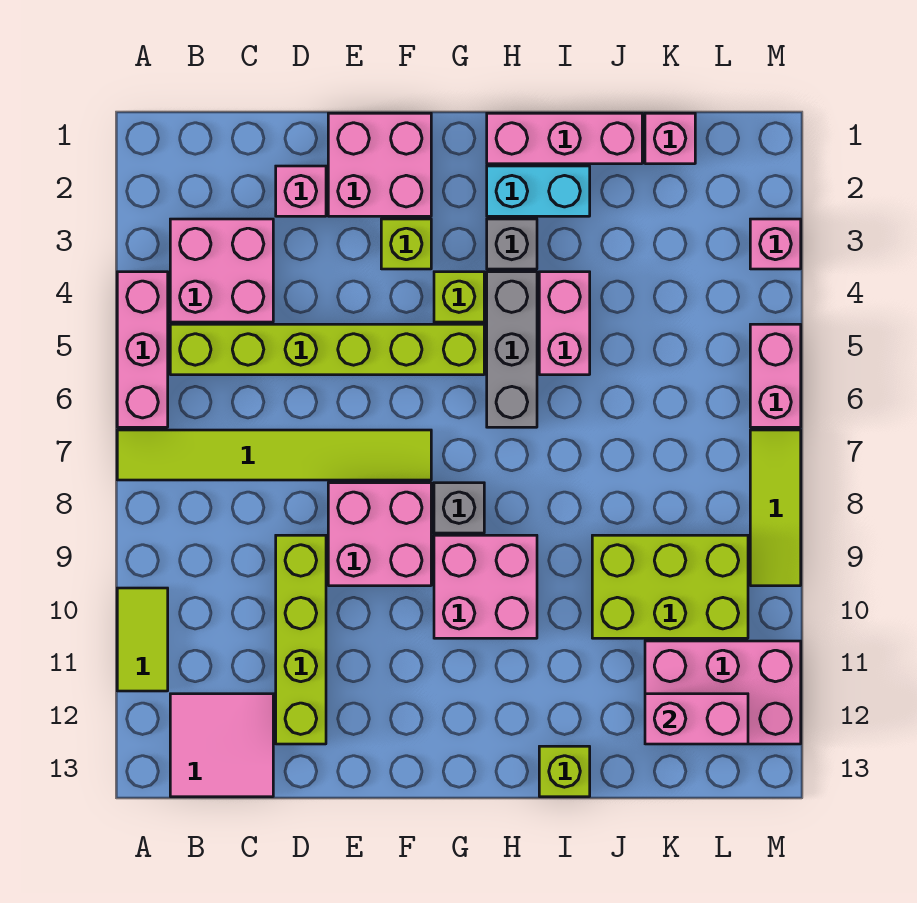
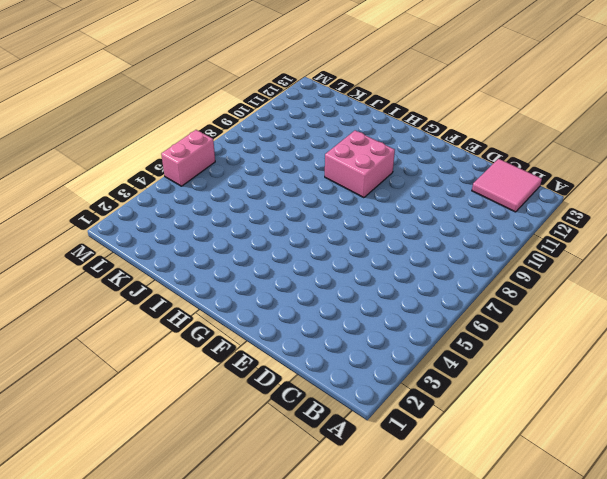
none -> pink brick A4:A6 level 1
none -> lime tile A7:F7 level 1
none -> lime tile A10:A11 level 1

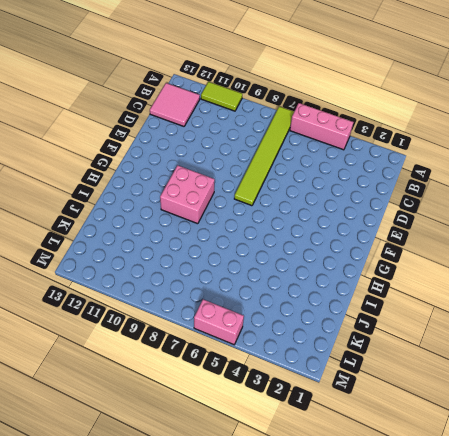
none -> pink brick B3:C4 level 1
none -> lime brick B5:G5 level 1
none -> pink brick D2 level 1

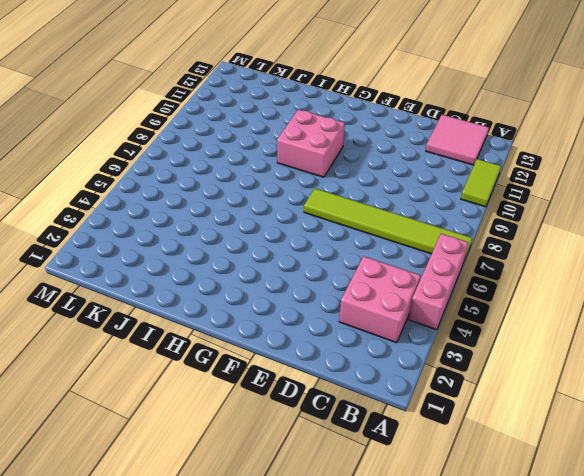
none -> lime brick B5:G5 level 1
none -> pink brick D2 level 1
none -> lime brick D9:D12 level 1

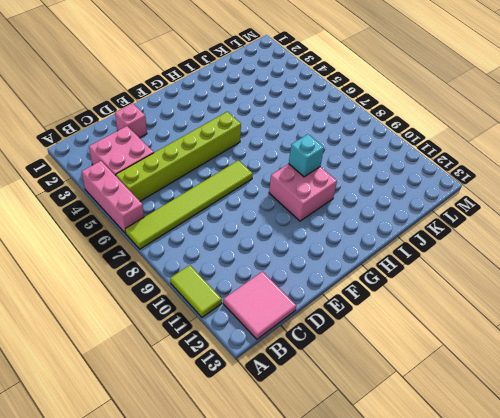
cyan brick H9 level 2 -> none
none -> lime brick D9:D12 level 1
none -> pink brick E1:F2 level 1
none -> pink brick E8:F9 level 1

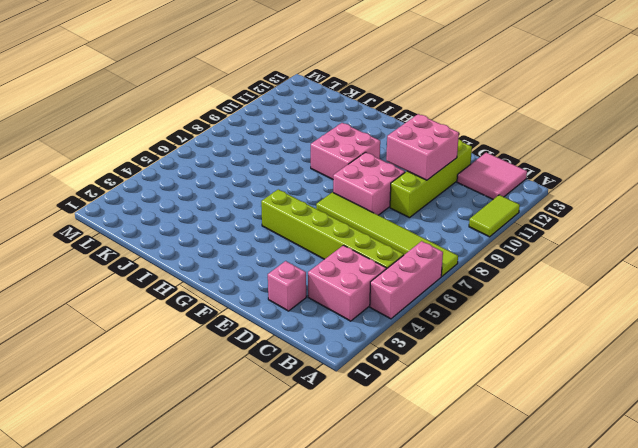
pink brick D10:E11 level 2 -> pink brick E1:F2 level 1
none -> lime brick F3 level 1
none -> lime brick G4 level 1
none -> grey brick G8 level 1

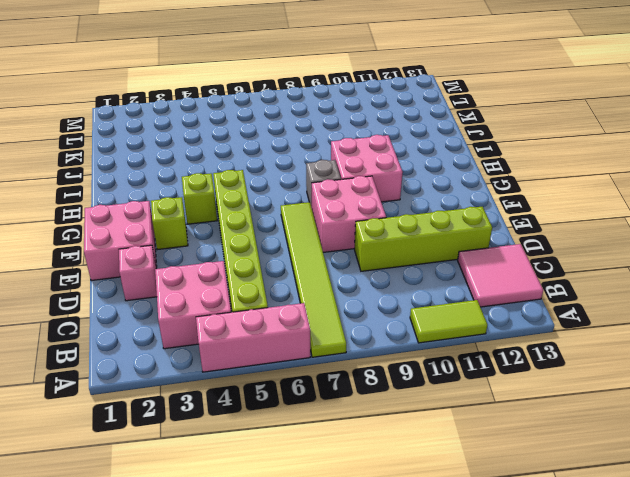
none -> pink brick H1:J1 level 1
none -> cyan brick H2:I2 level 1
none -> grey brick H3 level 1

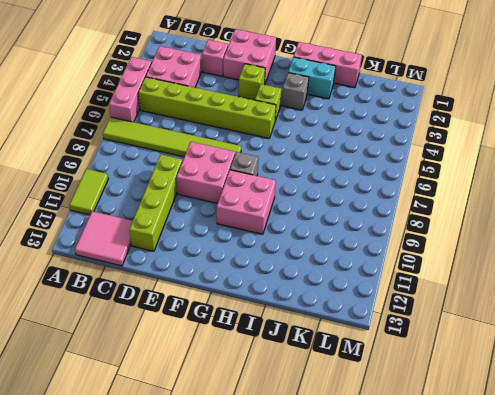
none -> grey brick H4:H6 level 1
none -> pink brick I4:I5 level 1
none -> lime brick I13 level 1

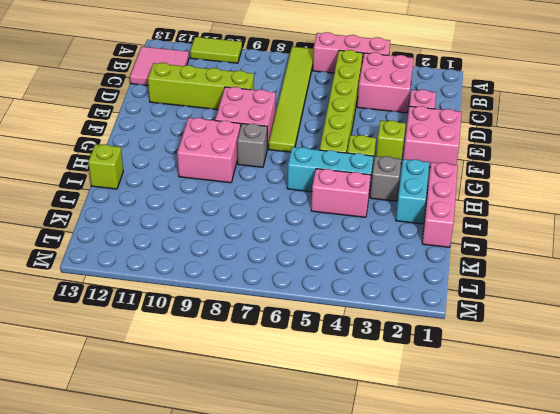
cyan brick H4:H6 level 1 -> grey brick H4:H6 level 1
none -> lime brick J9:L10 level 1
none -> pink brick K1 level 1
none -> pink brick K11:M12 level 1

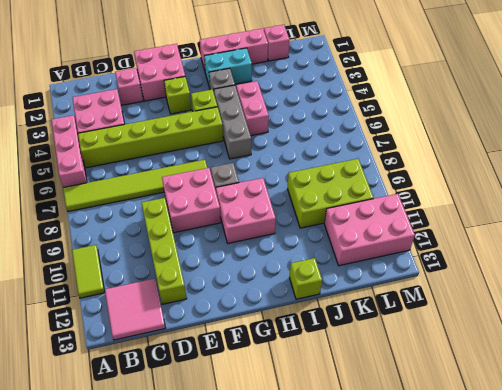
none -> pink brick M3 level 1
none -> pink brick M5:M6 level 1
none -> lime tile M7:M9 level 1

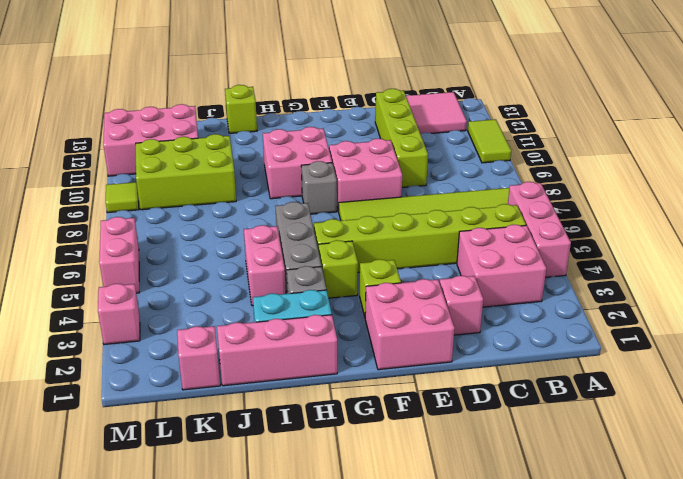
lime tile M9 level 1 -> lime tile M7:M9 level 1
none -> pink brick K12:L12 level 2

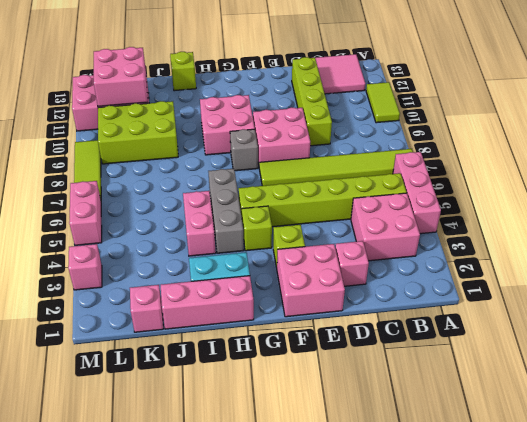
pink brick K11:L12 level 2 -> pink brick K12:L12 level 2
none -> grey brick H3 level 1

